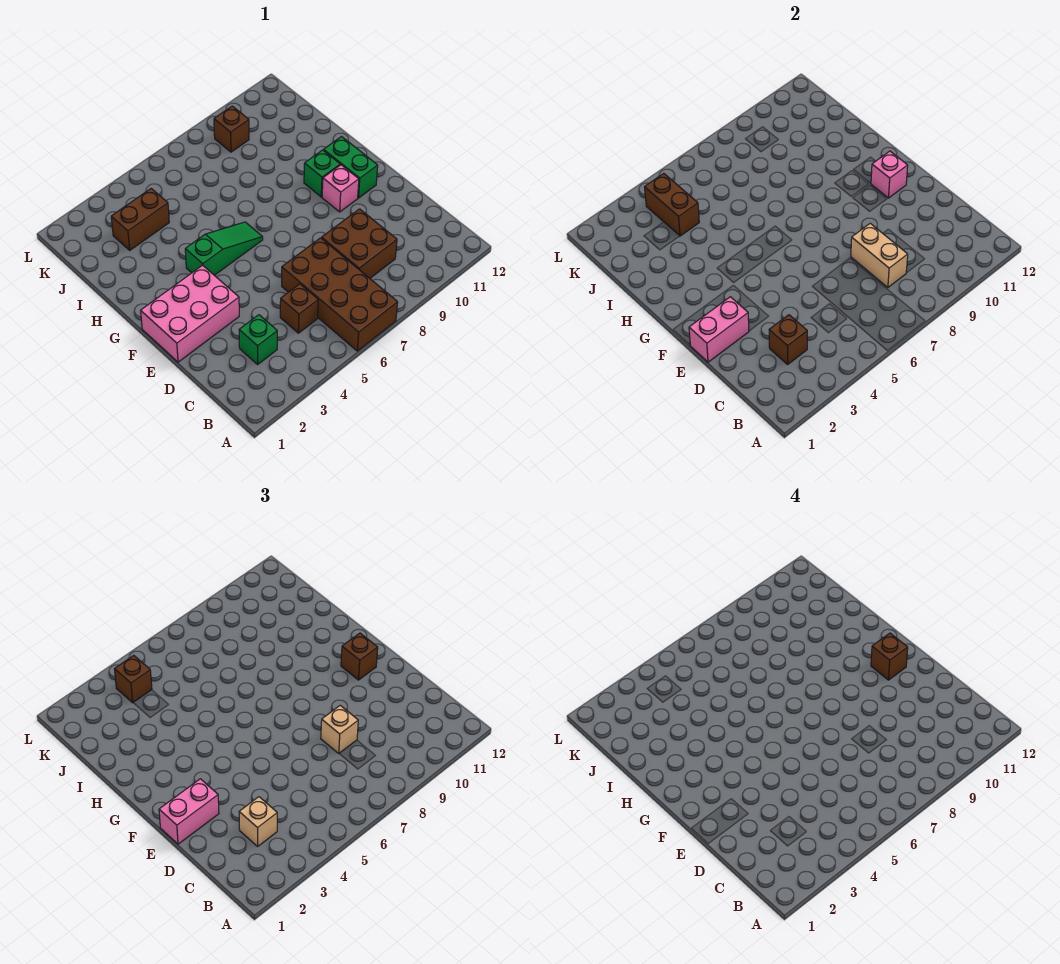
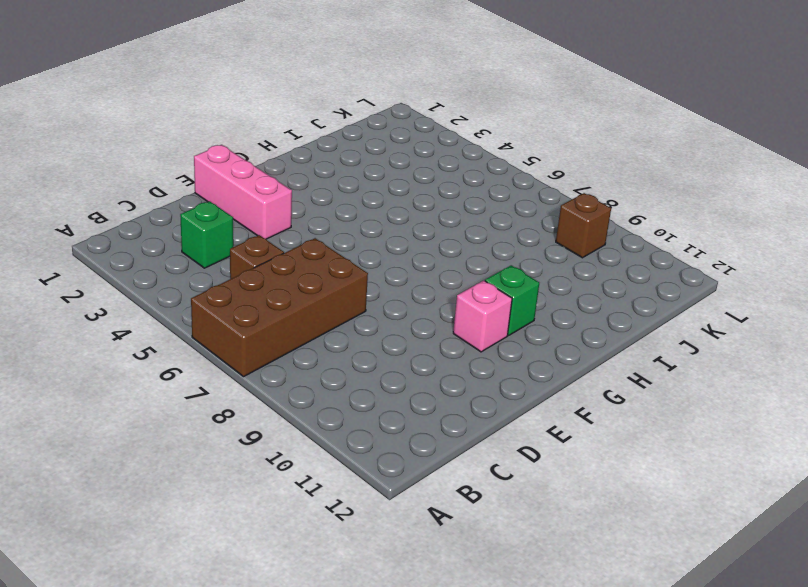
pink brick E1:E3 level 1 -> pink brick E1:F3 level 1
none -> brown brick C8:D9 level 1
none -> green brick F11:G11 level 1
none -> green slope G4:G6 level 1 top 4

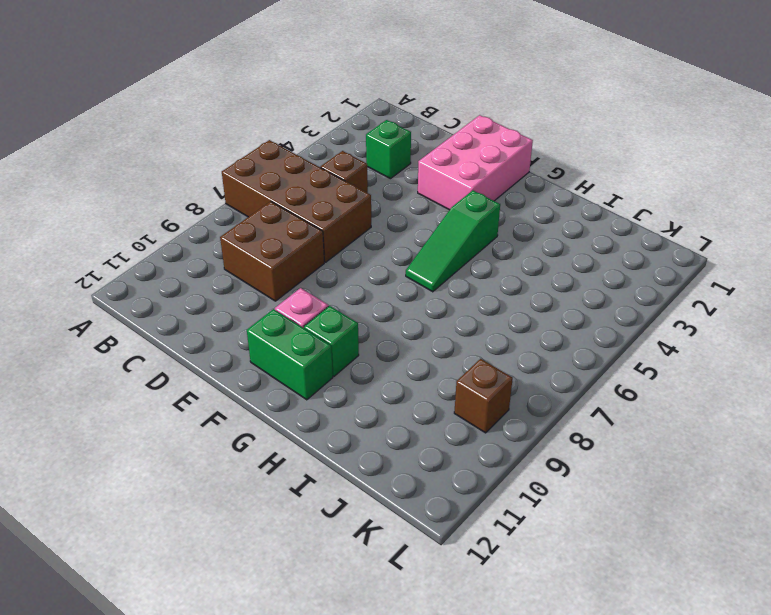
none -> brown brick J3:J4 level 1
none -> brown brick C3 level 2
none -> tan brick C8:D8 level 2

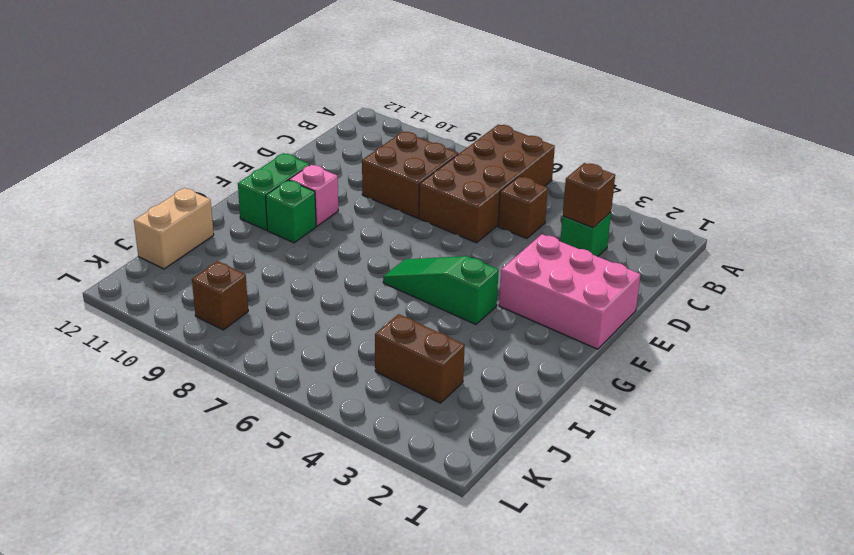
tan brick I12:J12 level 1 -> tan brick C8:D8 level 2
none -> pink brick E1:E2 level 2
none -> pink brick F11 level 2
none -> brown brick J4:K4 level 2

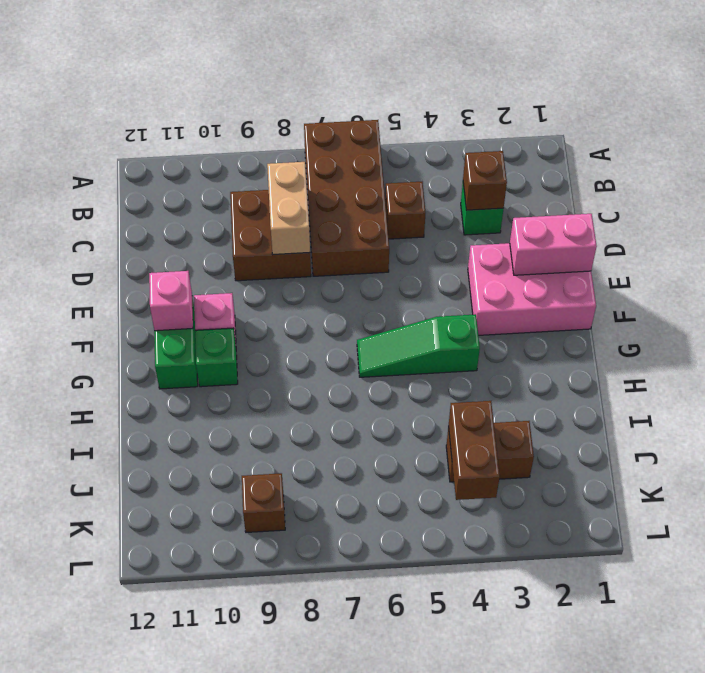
none -> tan brick C3 level 3
none -> tan brick D8 level 3
none -> pink brick E1:E2 level 3

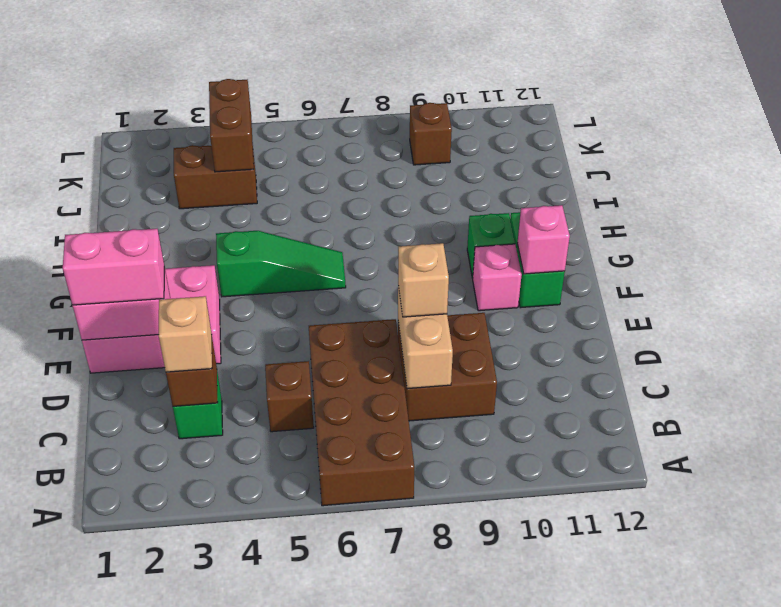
none -> brown brick F11 level 3
none -> brown brick K4 level 3
none -> brown brick F11 level 4

